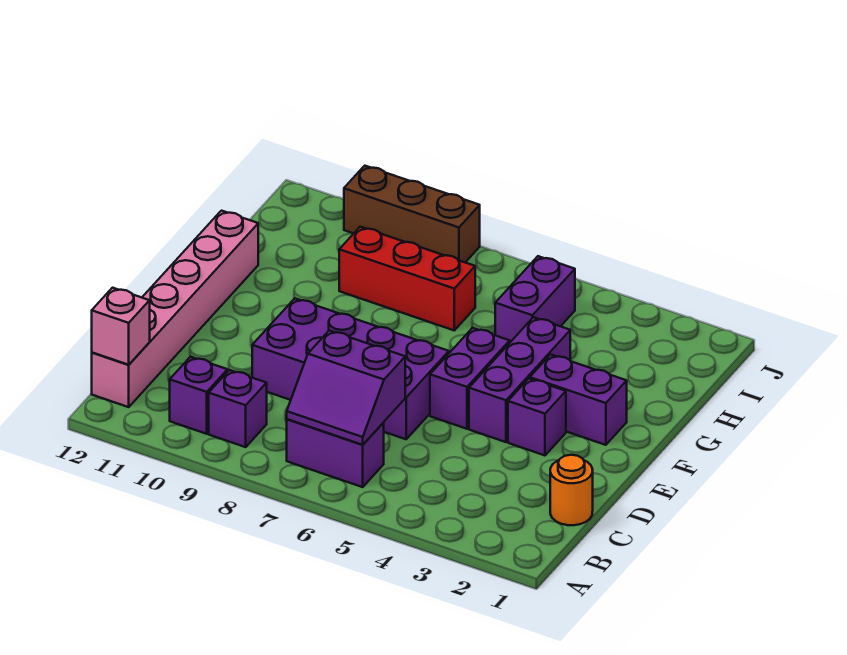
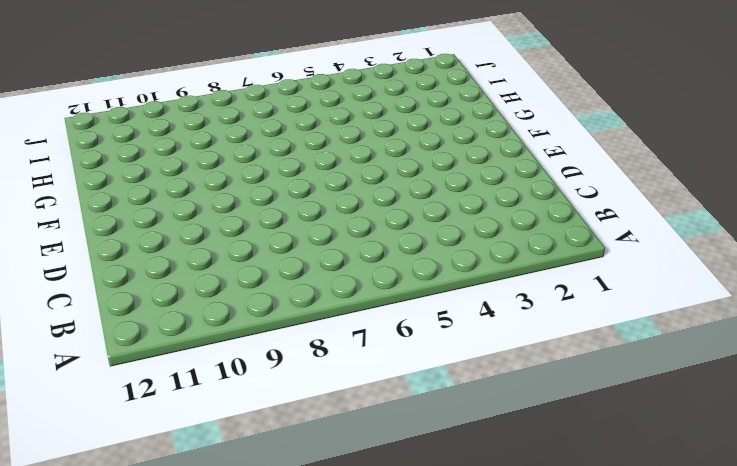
none -> purple brick B6:B7 level 1
none -> purple brick B9 level 1
none -> purple brick B10 level 1

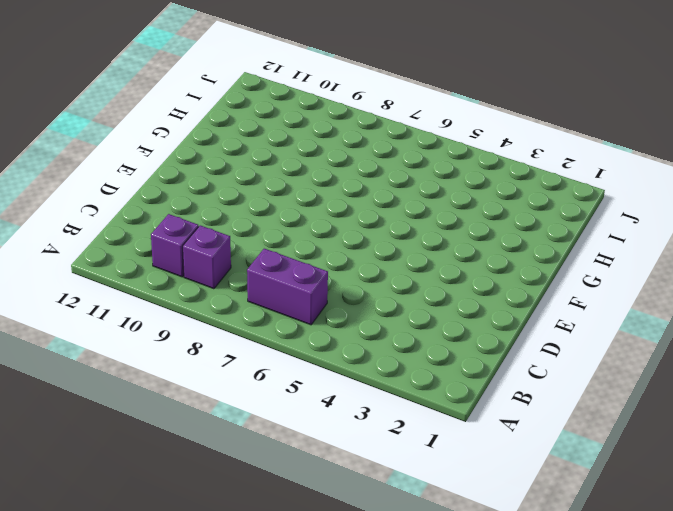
none -> pink brick B12:G12 level 1
none -> orange round brick C1 level 1
none -> purple brick D6:E9 level 1

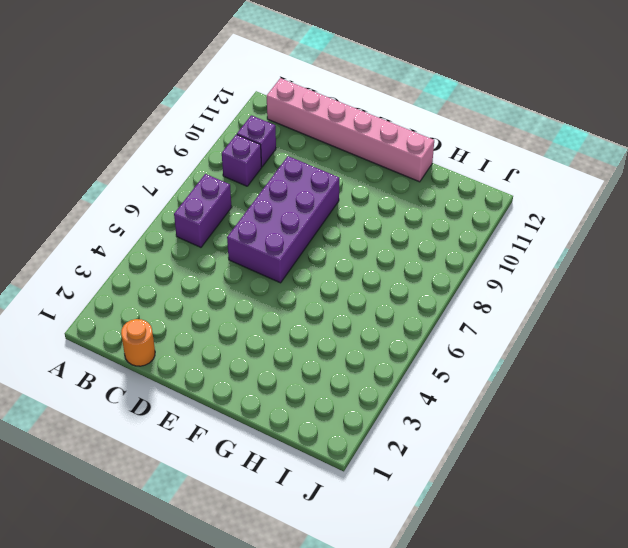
none -> purple brick E3 level 1
none -> purple brick E4:G4 level 1
none -> purple brick E5:F5 level 1

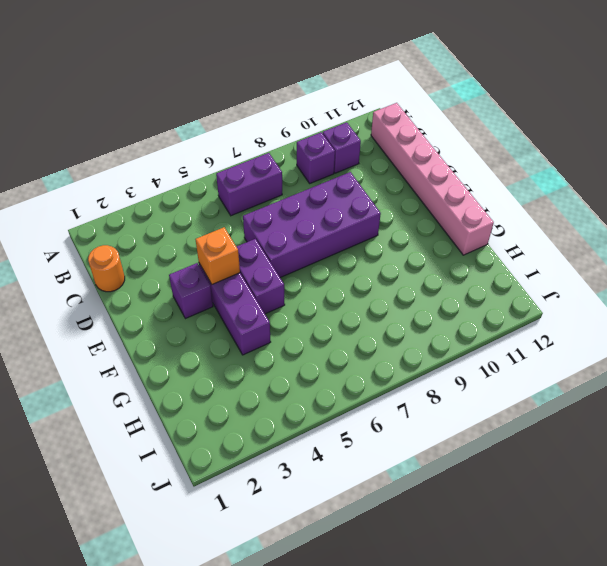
orange brick E4 level 2 -> none
none -> purple brick F2:F3 level 1
none -> purple brick H5:I5 level 1
none -> red brick H7:H9 level 1

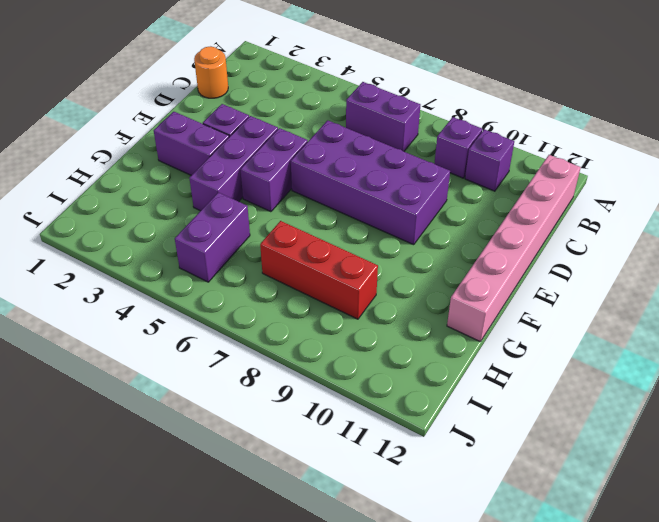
none -> brown brick J8:J10 level 1
none -> purple slope B6:C7 level 2 top C
none -> pink brick B12 level 2

